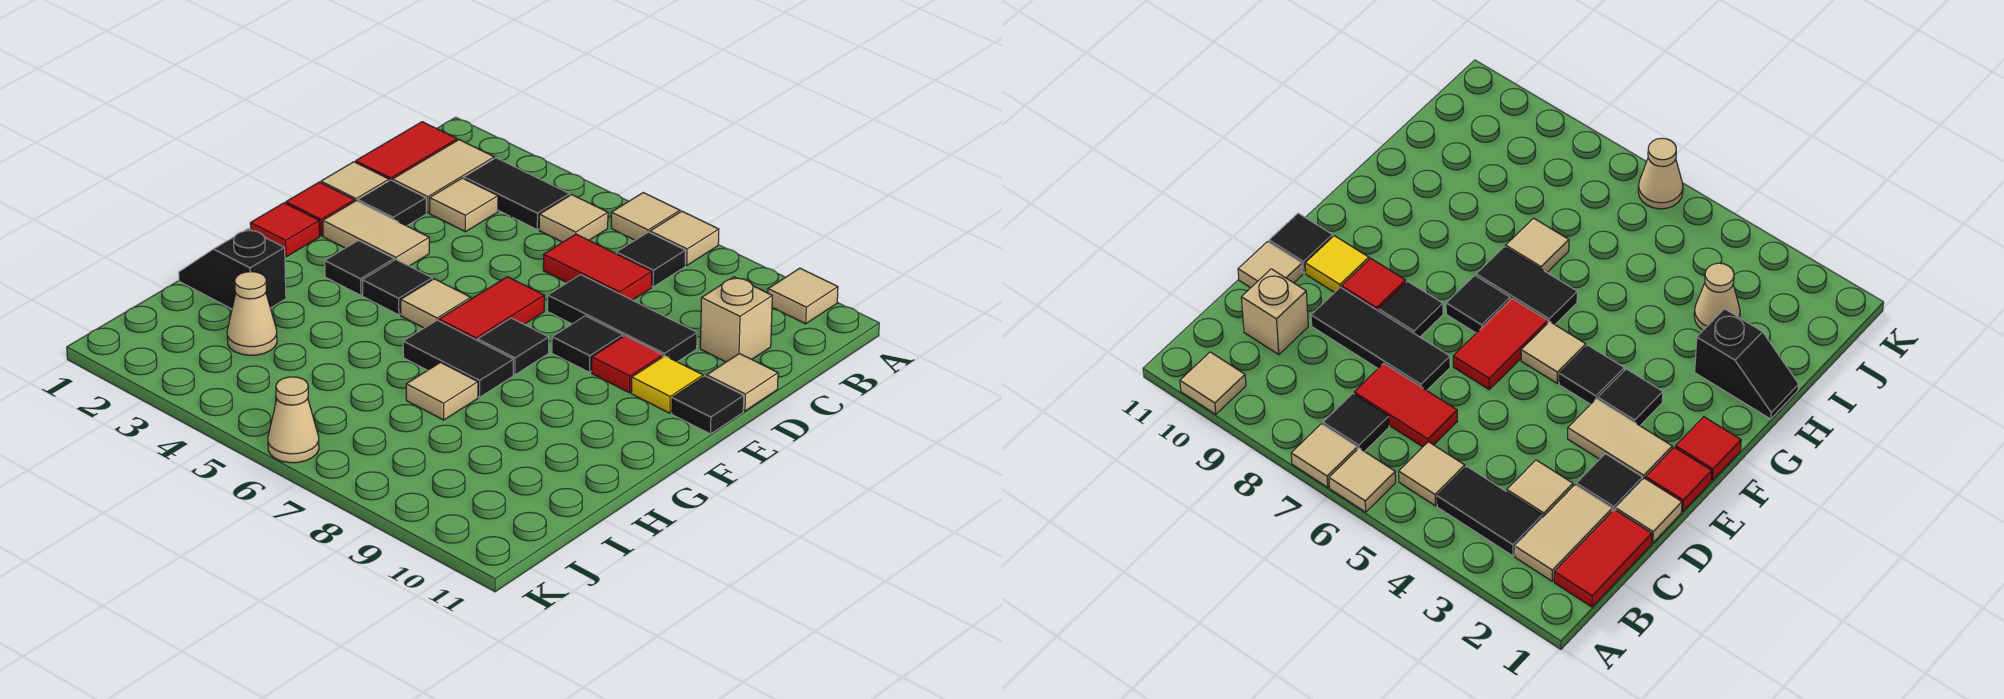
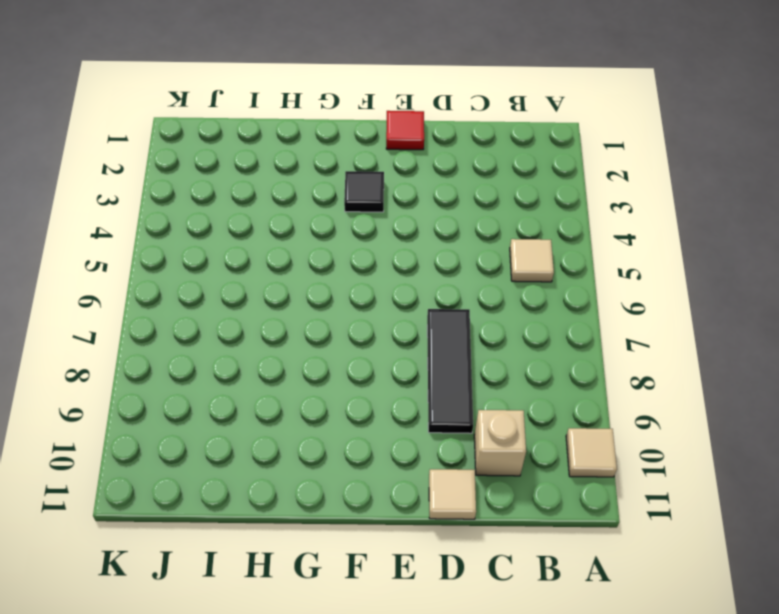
none -> tan tile A6 level 1
none -> tan tile A7 level 1
none -> red tile B1:C1 level 1
none -> tan tile B2:C2 level 1

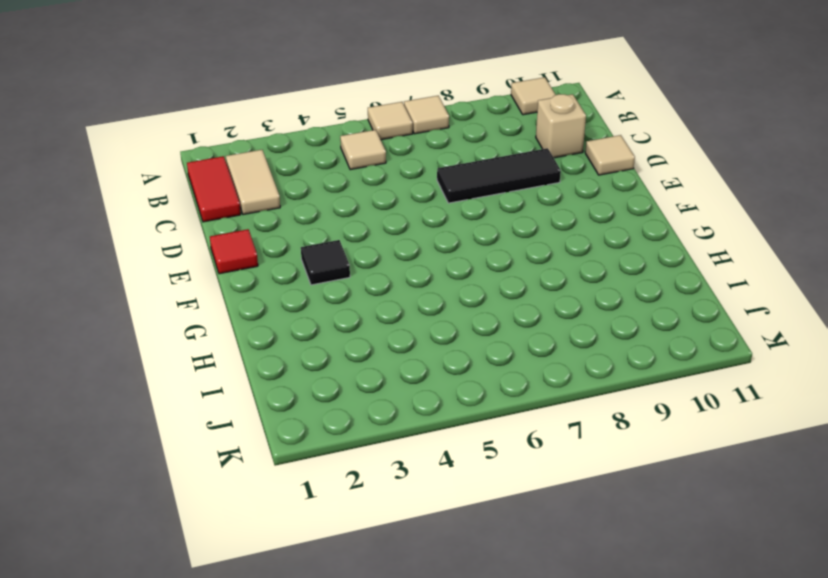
none -> black tile B3:B4 level 1
none -> black tile B7 level 1
none -> tan tile C3 level 1
none -> red tile C6:C7 level 1

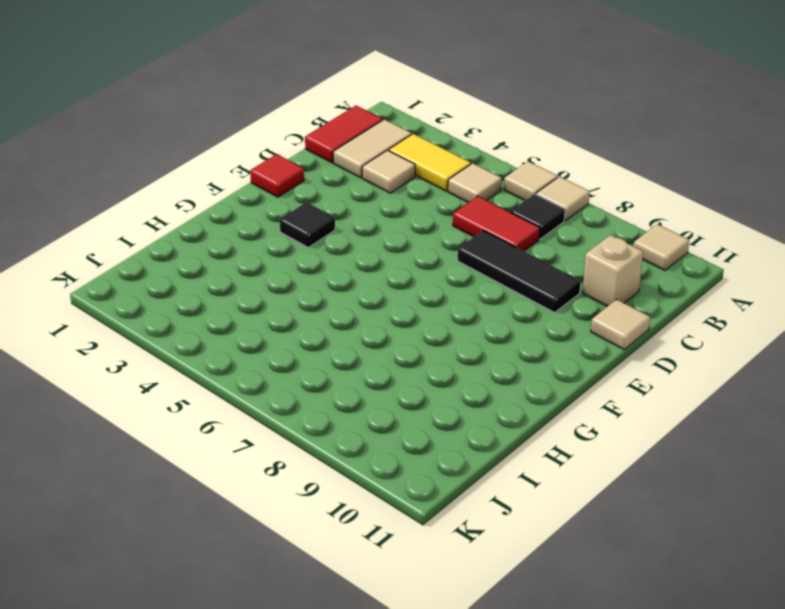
yellow tile B3:B4 level 1 -> black tile B3:B4 level 1
none -> tan tile D1 level 1
none -> black tile D2 level 1
none -> tan tile E2:E3 level 1
none -> red tile E6:F6 level 1

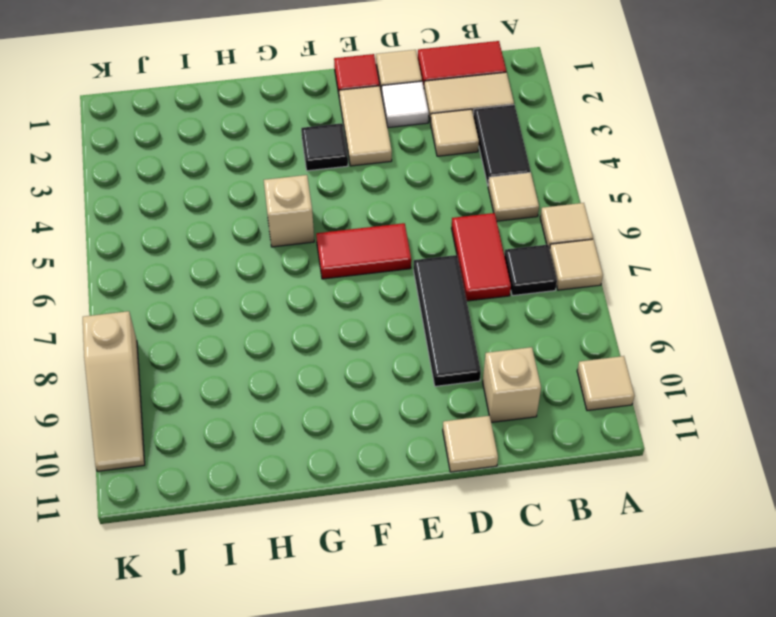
white tile D2 level 1 -> black tile D2 level 1
tan brick G5 level 1 -> none
tan slope K8:K10 level 1 top 8 -> none
none -> black tile E8 level 1
none -> red tile E9 level 1
none -> yellow tile E10 level 1
none -> black tile E11 level 1

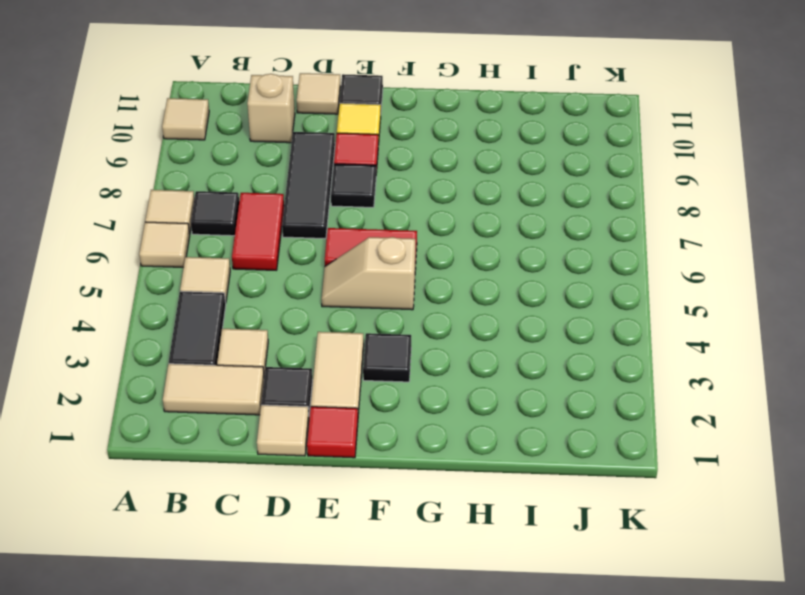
tan slope E5:F5 level 1 top F -> tan tile F5 level 1
none -> red tile B1:C1 level 1
none -> red tile F1 level 1
none -> black tile F4 level 1
none -> black tile F7 level 1

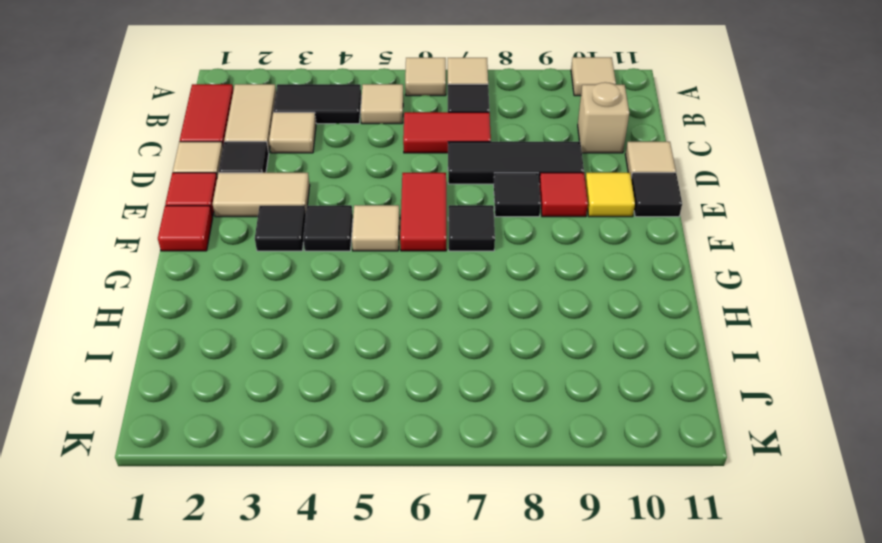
none -> black tile G6:G7 level 1
none -> black slope H1:H2 level 1 top 2
none -> tan tile H7 level 1
none -> tan cone I3 level 1

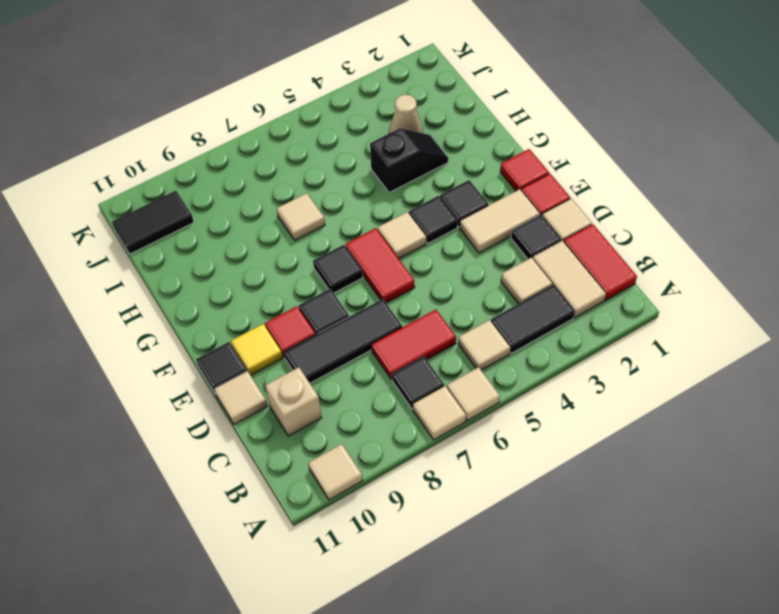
black slope H3:H4 level 1 top 4 -> black slope H1:H2 level 1 top 2
black tile J10:J11 level 1 -> black tile G6:G7 level 1
none -> tan cone K6 level 1

